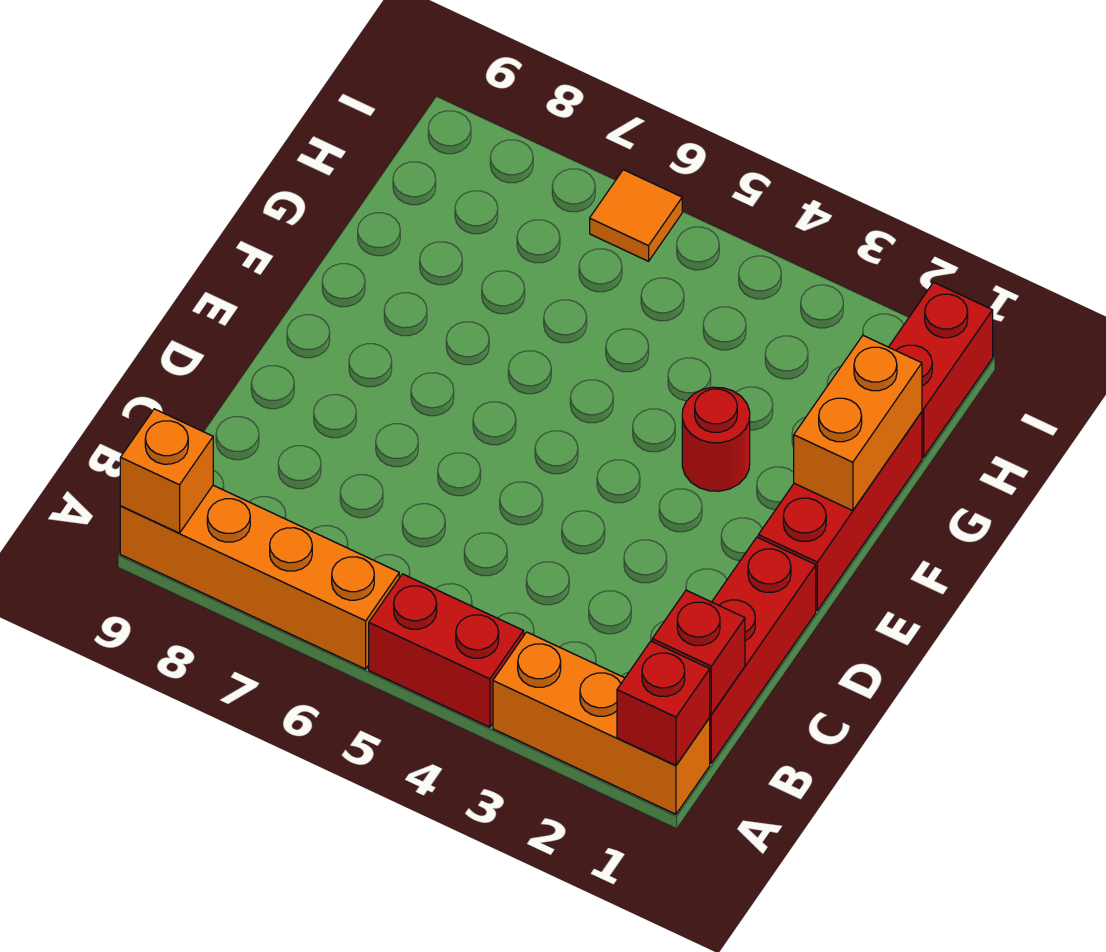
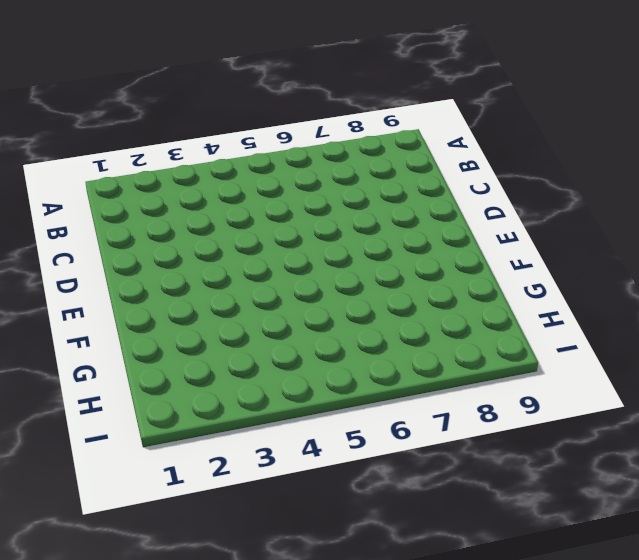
none -> orange brick A1:A3 level 1
none -> red brick A4:A5 level 1
none -> orange brick A6:A9 level 1

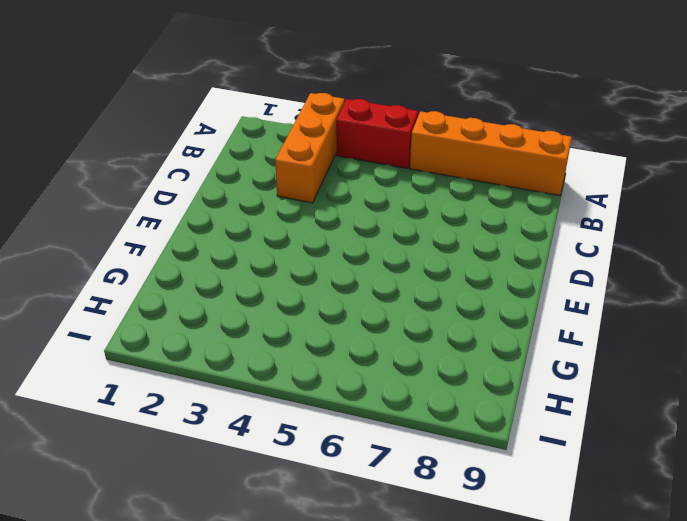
orange brick A3:C3 level 1 -> orange brick A1:A3 level 1
none -> red brick B1:D1 level 1
none -> red brick E1:G1 level 1
none -> red round brick F3 level 1

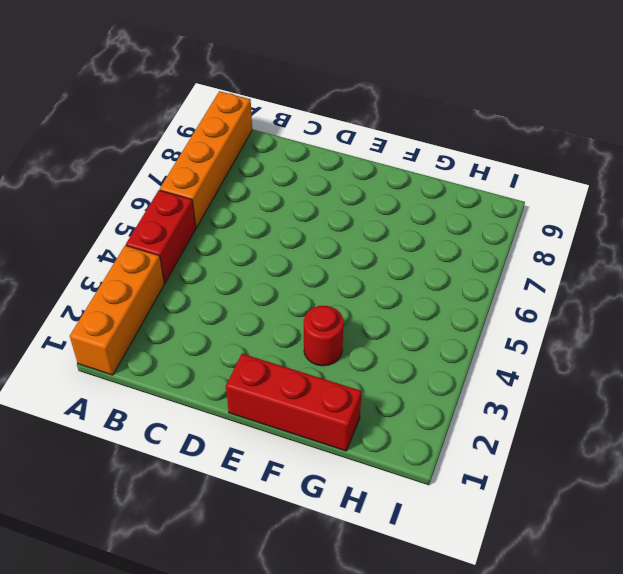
none -> red brick B1:D1 level 1
none -> red brick H1:I1 level 1
none -> orange tile I6 level 1

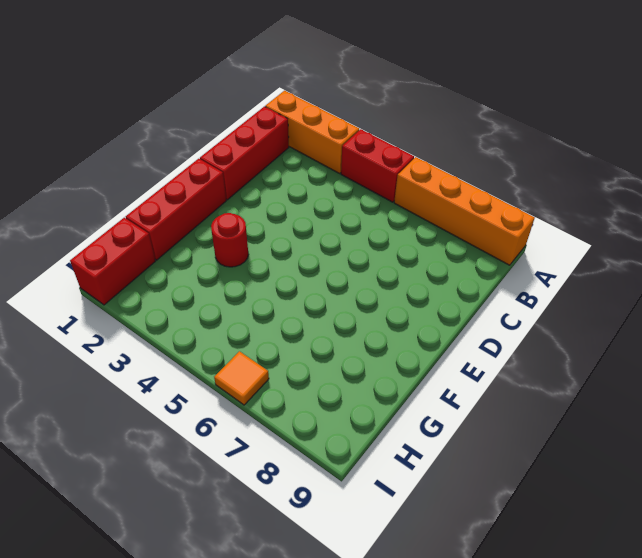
none -> red brick A1 level 2
none -> orange brick A9 level 2
none -> red brick B1 level 2

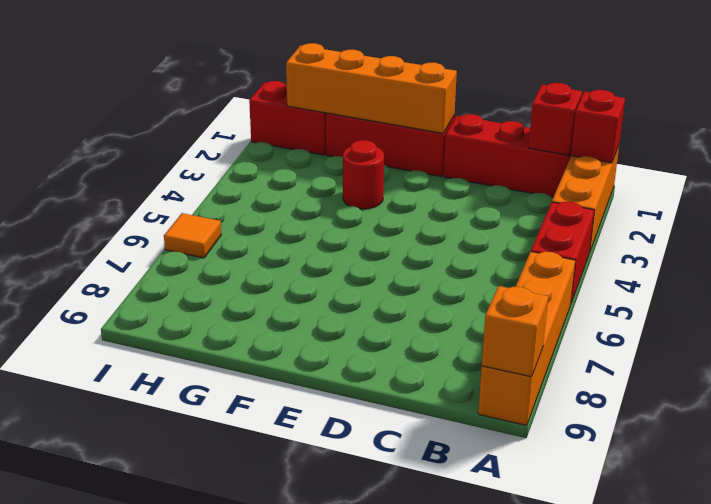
orange brick E1:H1 level 2 -> orange brick F1:G1 level 2

